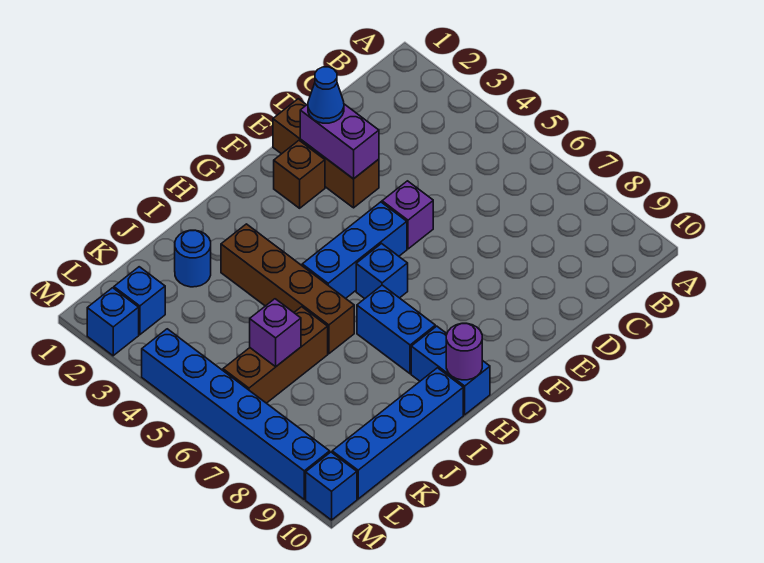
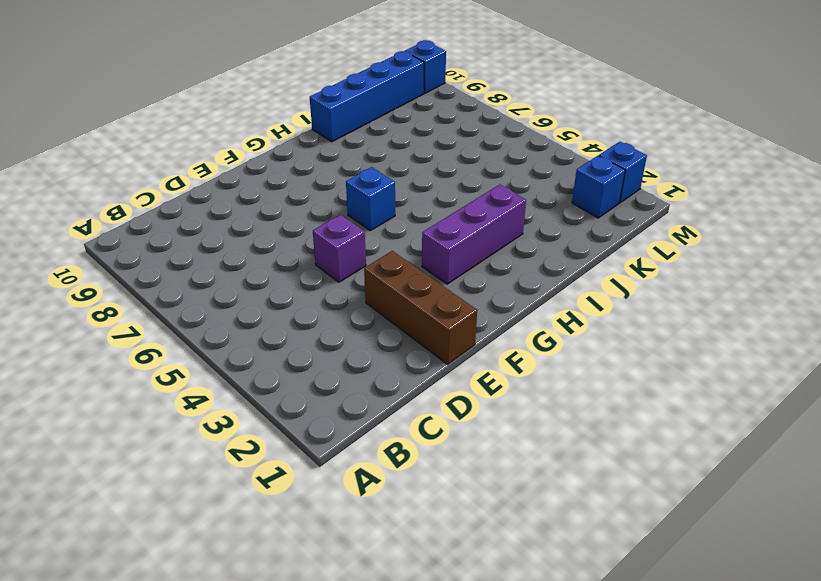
purple brick G3:I3 level 1 -> brown brick I3:I6 level 1
none -> brown brick F2 level 1
none -> blue brick F5:H5 level 1
none -> blue brick H7:H8 level 1

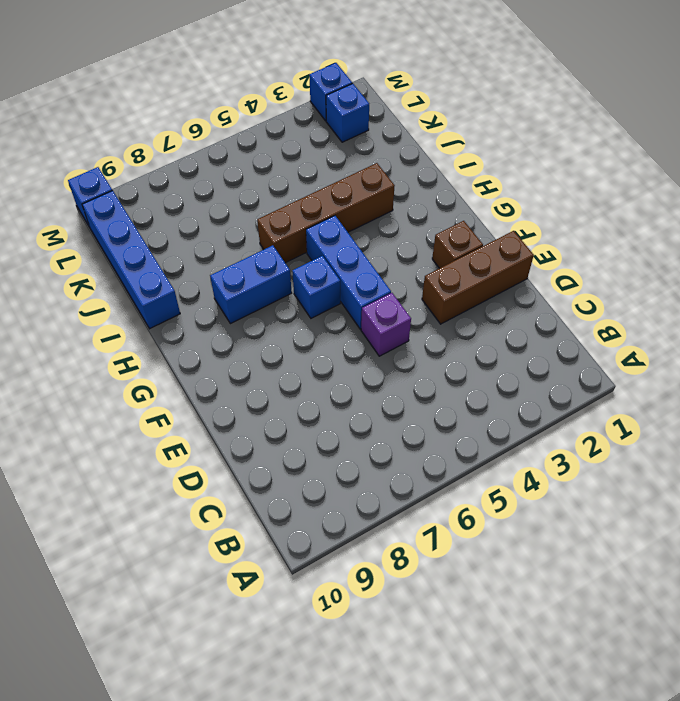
none -> blue brick H9:H10 level 1
none -> blue round brick J2 level 1
none -> brown brick J6:L6 level 1

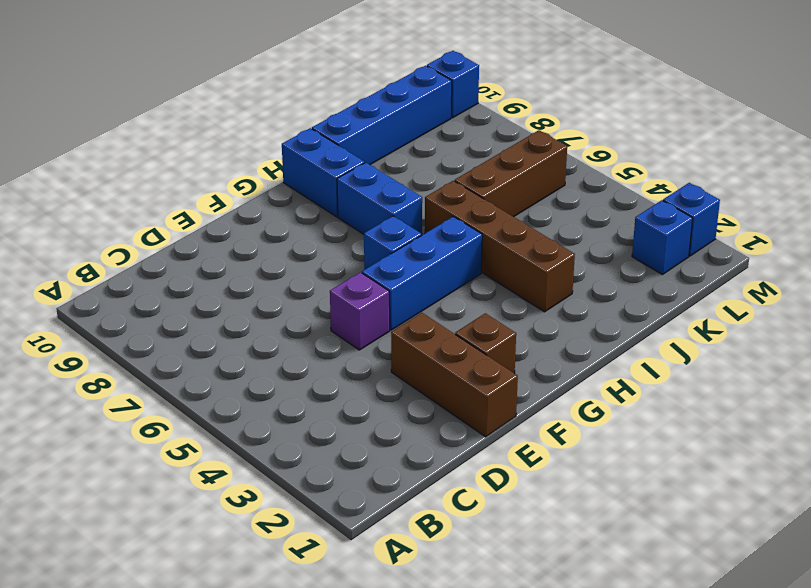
none -> blue round brick J2 level 1
none -> blue brick M4:M9 level 1
none -> purple brick E2:E3 level 2

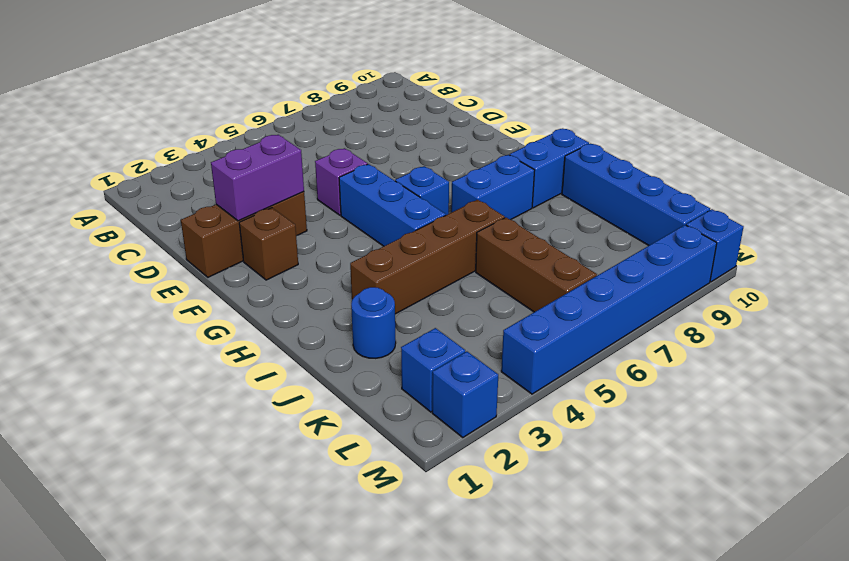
none -> purple round brick H10 level 2
none -> purple brick K6 level 2
none -> blue cone E2 level 3

